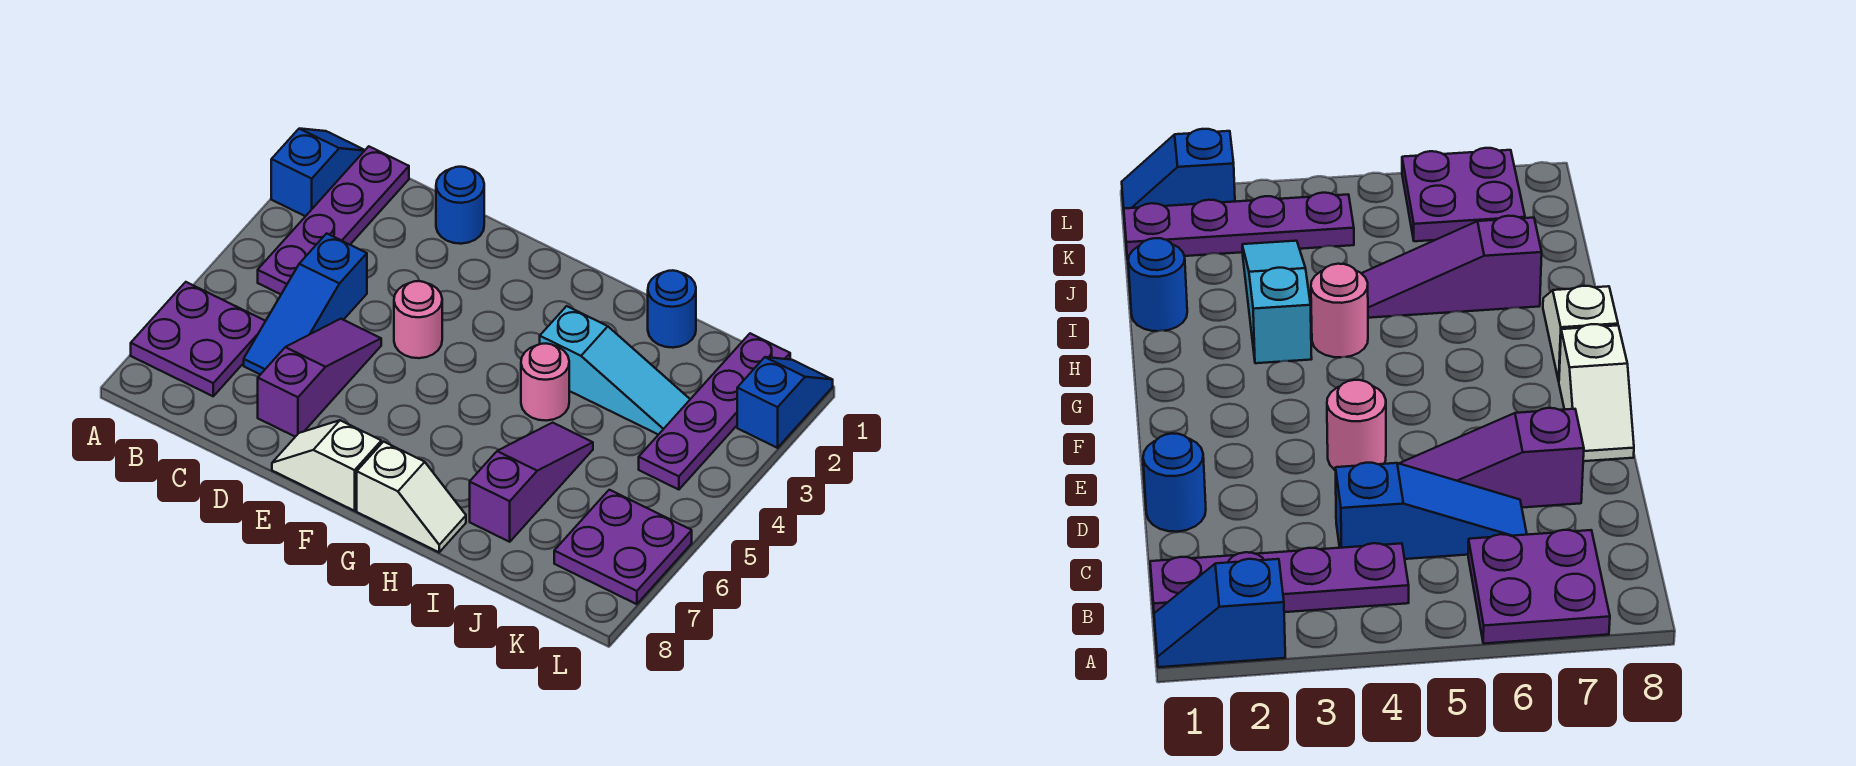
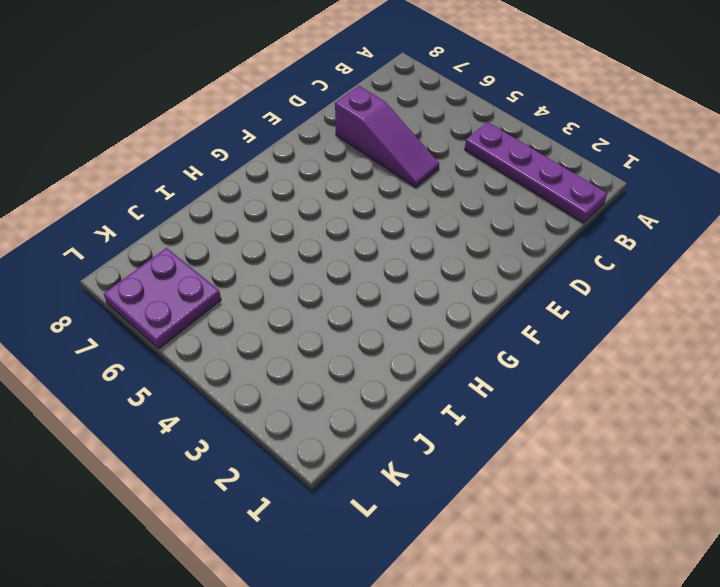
none -> blue slope A1:A2 level 1 top 2
none -> purple plate A6:B7 level 1
none -> blue slope C4:C6 level 1 top 4

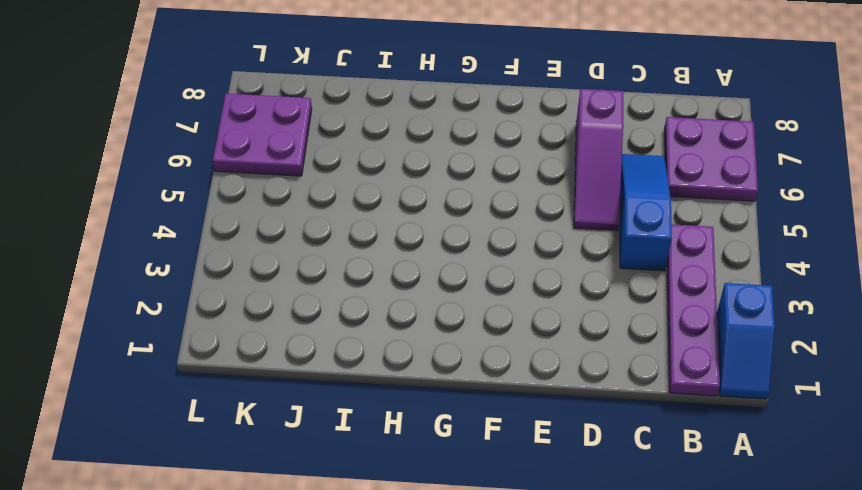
none -> blue round brick D1 level 1
none -> pink round brick E4 level 1
none -> white slope E8:F8 level 1 top F

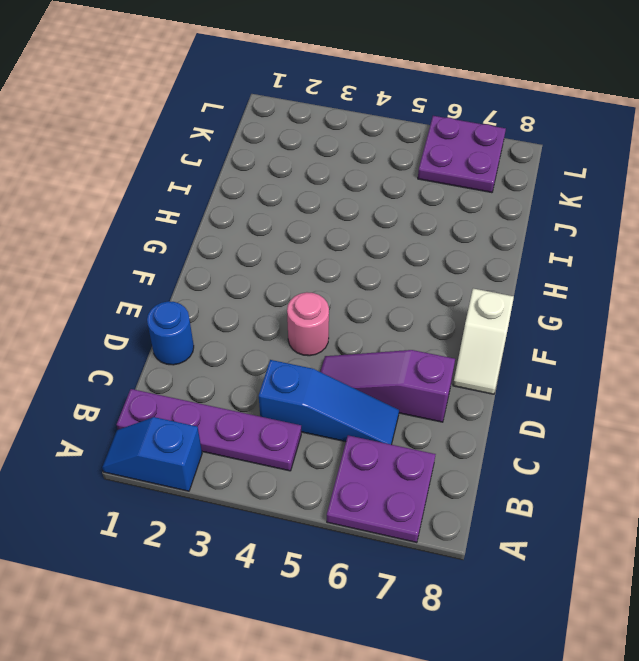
none -> white slope G8:H8 level 1 top G
none -> cyan slope H3:J3 level 1 top H
none -> pink round brick H4 level 1

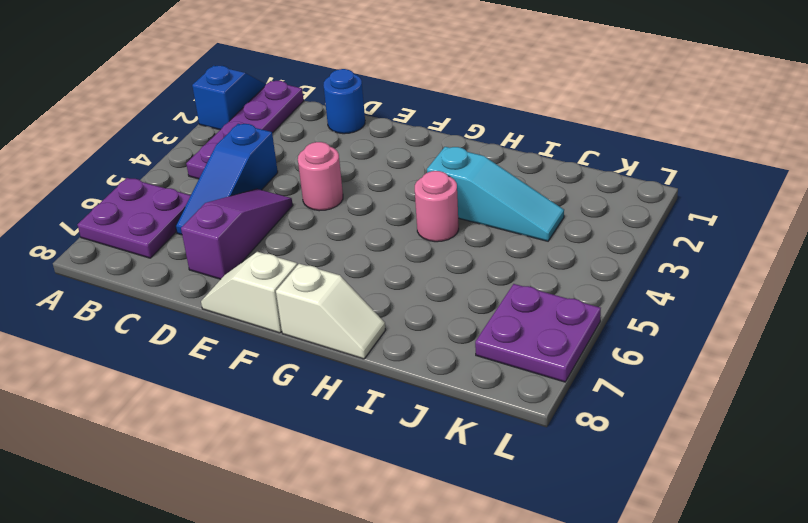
none -> blue round brick I1 level 1
none -> purple slope I5:I7 level 1 top 7
none -> purple plate K1:K4 level 1

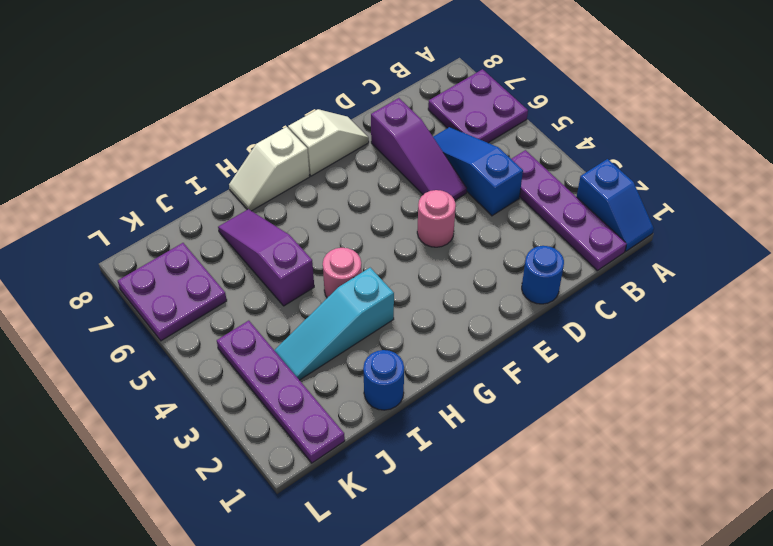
purple slope I5:I7 level 1 top 5 -> purple slope I5:I7 level 1 top 7
none -> blue slope L1:L2 level 1 top 2

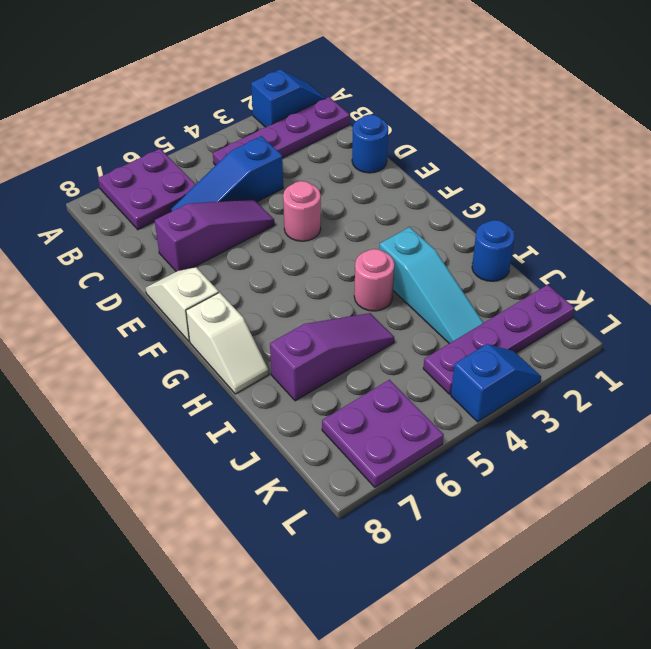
blue slope L3:L4 level 1 top 4 -> blue slope L1:L2 level 1 top 2

